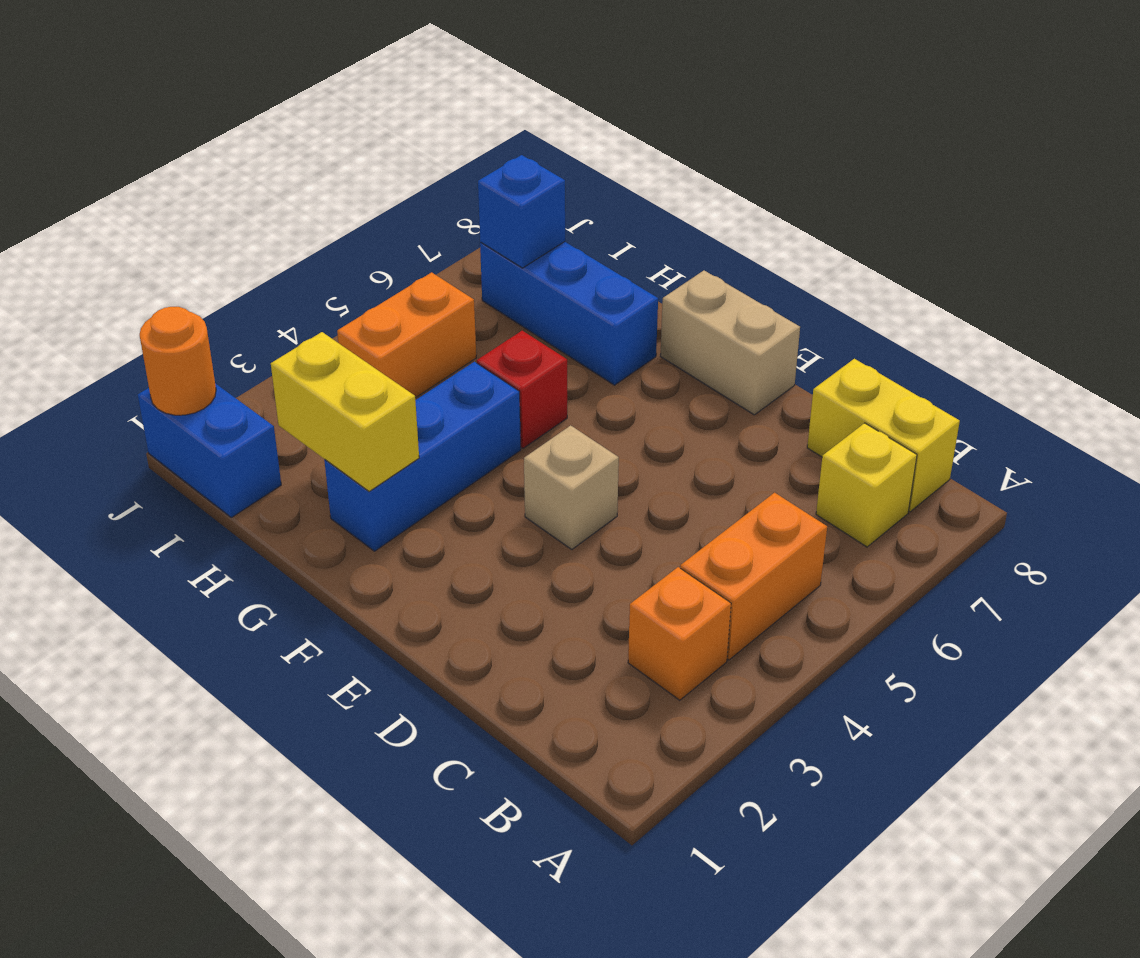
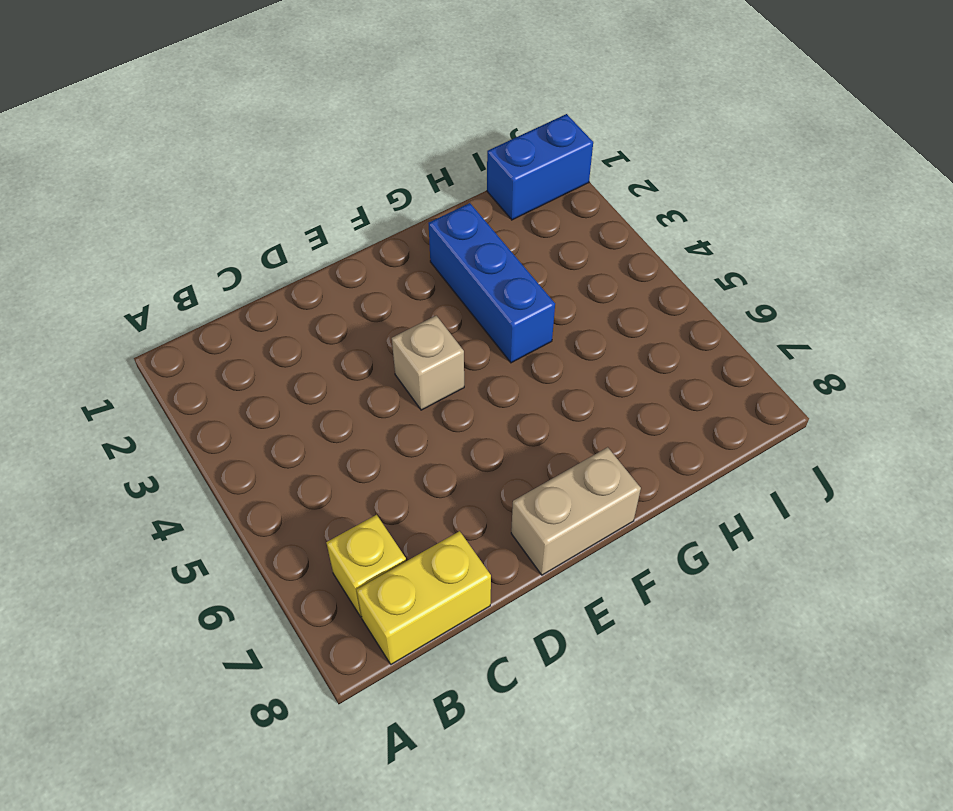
none -> orange brick B3 level 1
none -> orange brick B4:B5 level 1
none -> red brick G5 level 1

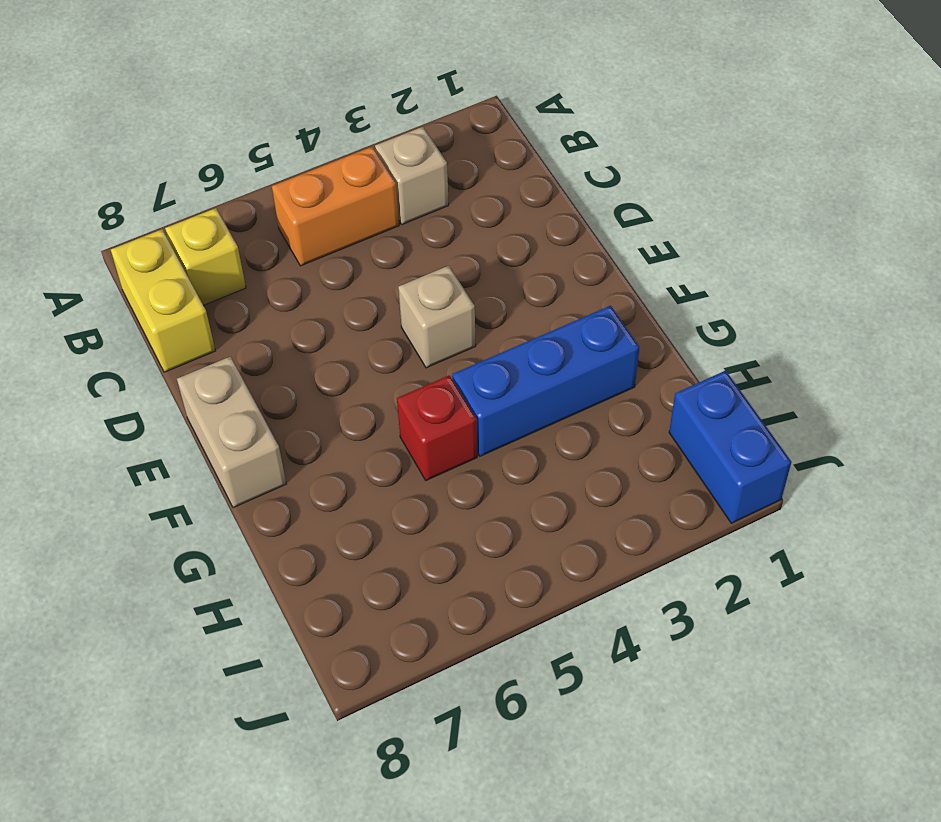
tan brick B3 level 1 -> orange brick B3 level 1
none -> blue brick G7:I7 level 1
none -> orange brick I4:I5 level 1
none -> yellow brick G2:H2 level 2

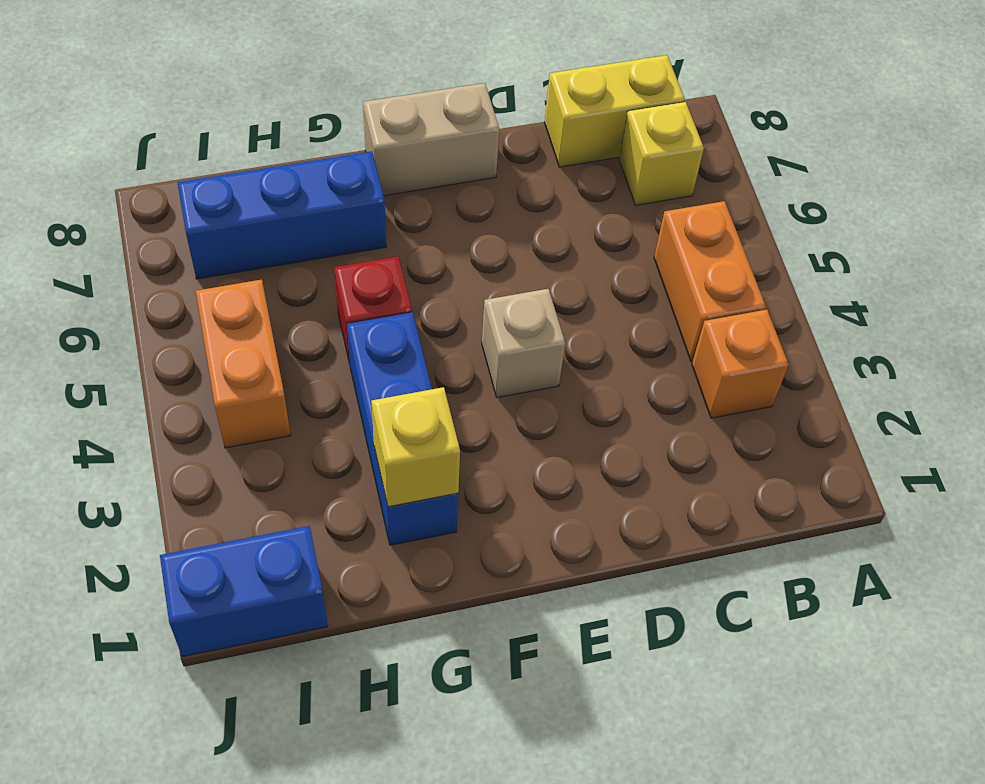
yellow brick G2 level 2 -> yellow brick G2:H2 level 2
none -> blue brick I7 level 2
none -> orange round brick J1 level 2

